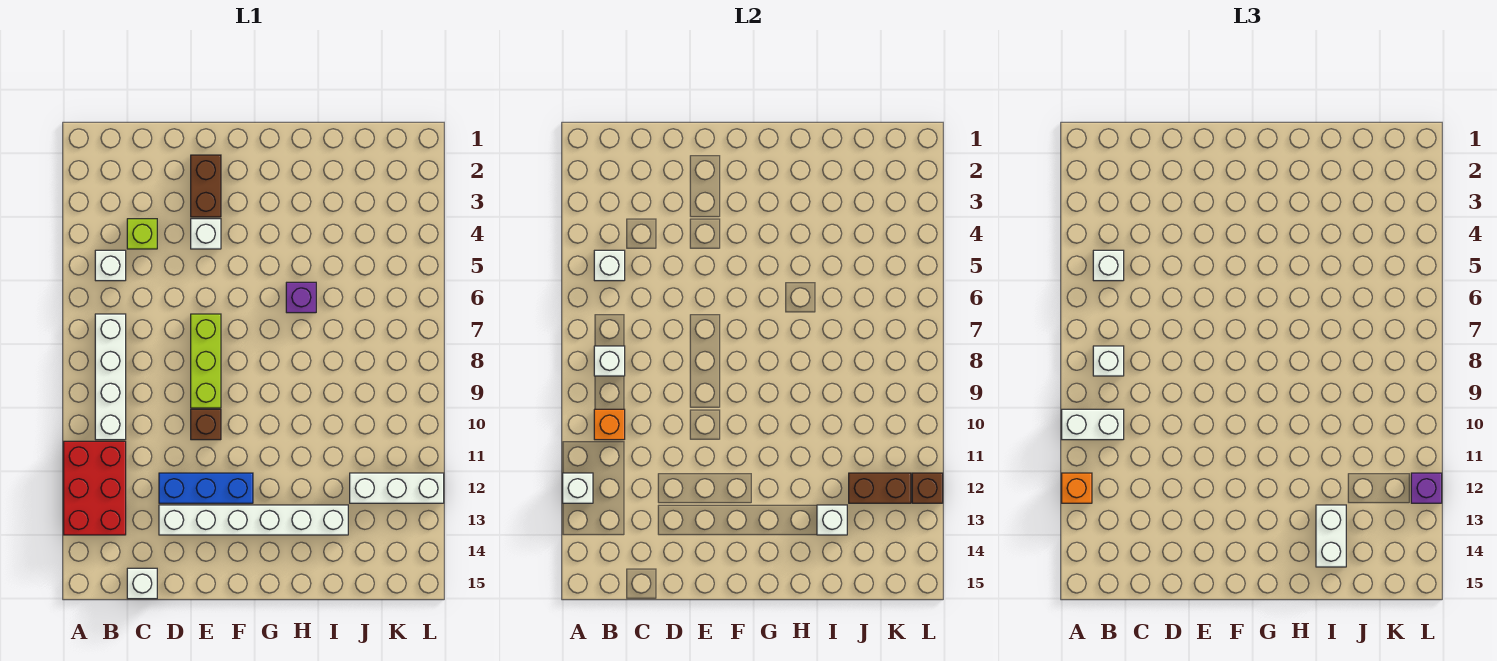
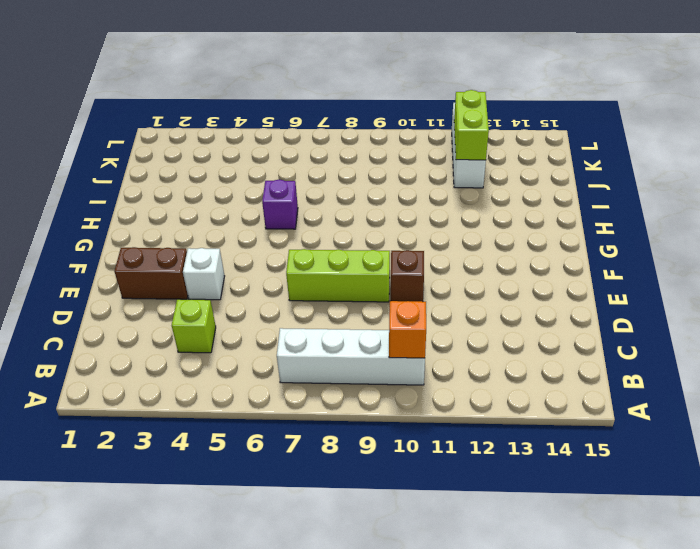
lime brick J12:K12 level 2 -> brown brick J12:K12 level 2
none -> red brick A11:B13 level 1
none -> white brick B5 level 1
none -> white brick C15 level 1

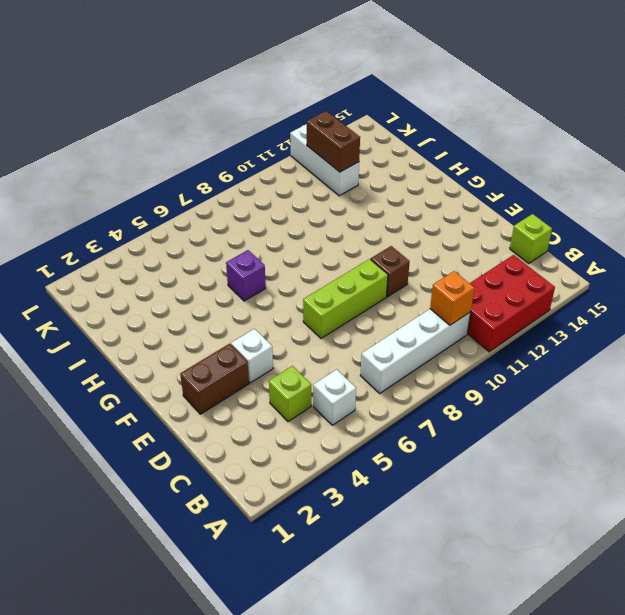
lime brick C15 level 1 -> white brick C15 level 1
none -> blue brick D12:F12 level 1
none -> white brick D13:I13 level 1
none -> white brick A12 level 2

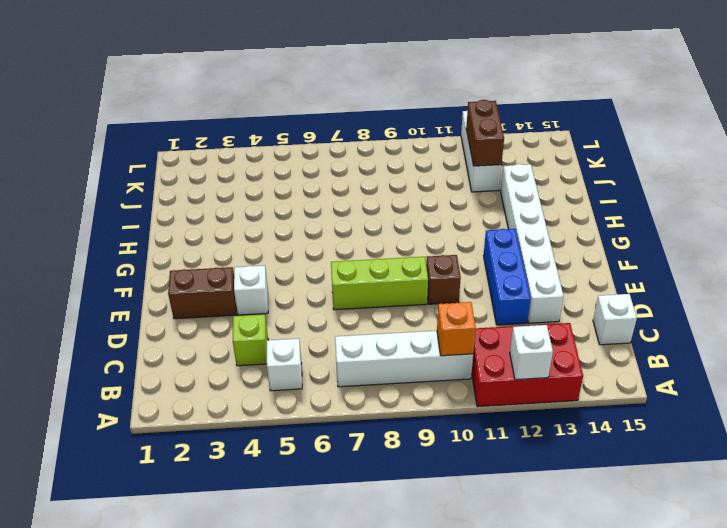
none -> purple brick H6 level 1
none -> white brick B5 level 2
none -> white brick B8 level 2

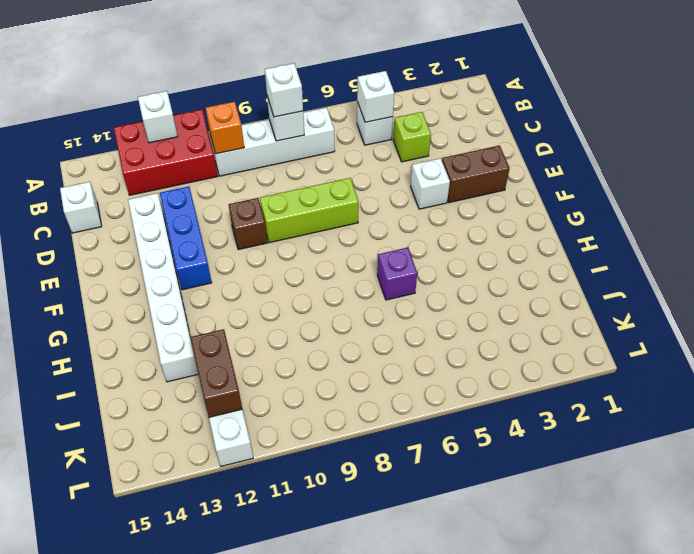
none -> white brick I13 level 2
none -> brown brick L12 level 2
none -> white brick A10:B10 level 3

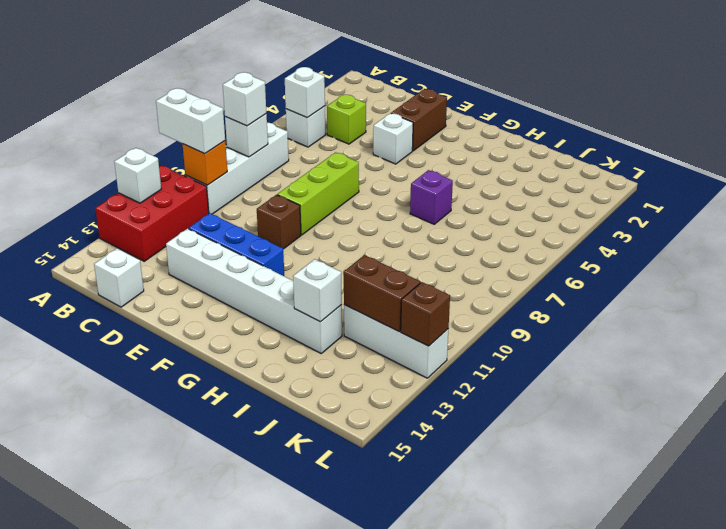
none -> orange brick A12 level 3
none -> white brick B5 level 3
none -> white brick I13:I14 level 3

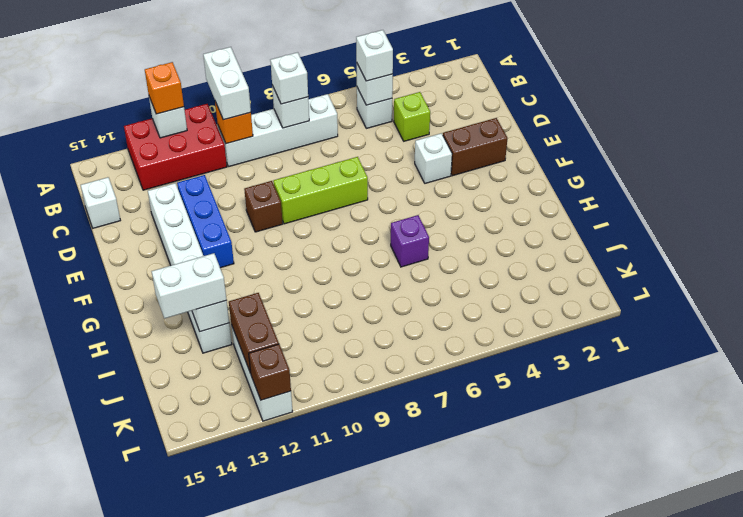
none -> purple brick L12 level 3

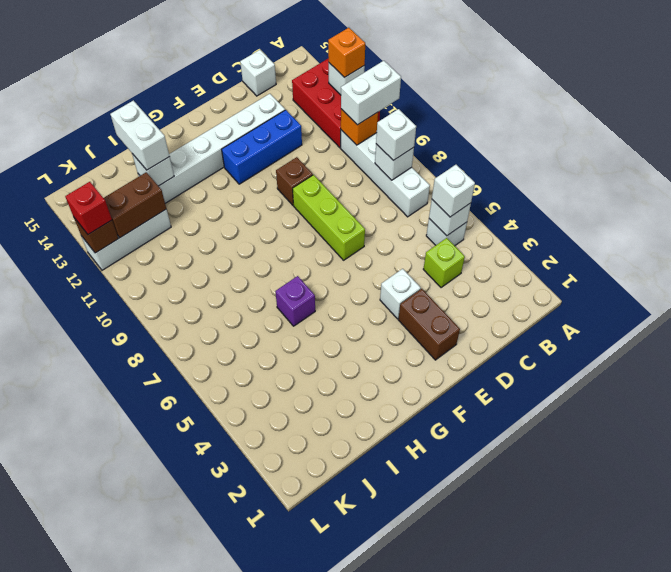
red brick L12 level 3 -> purple brick L12 level 3

